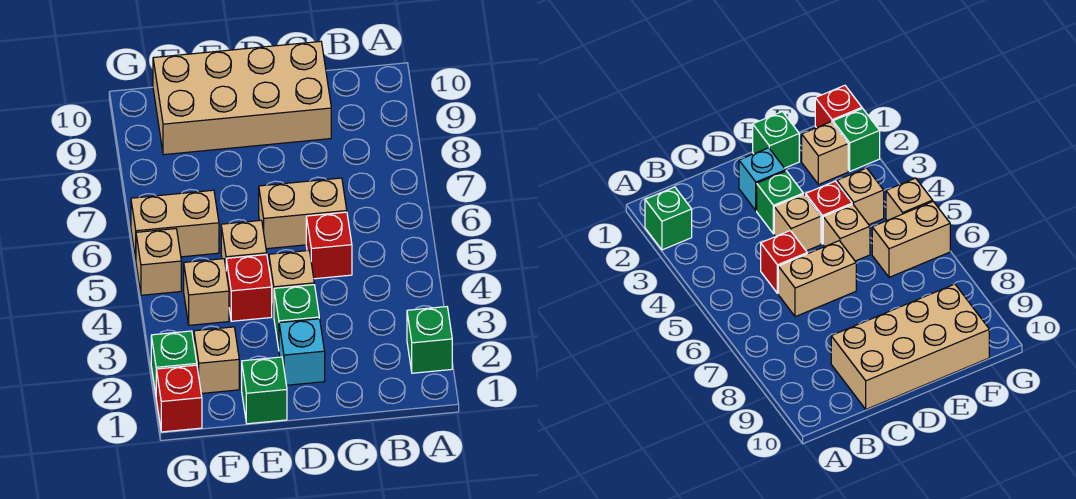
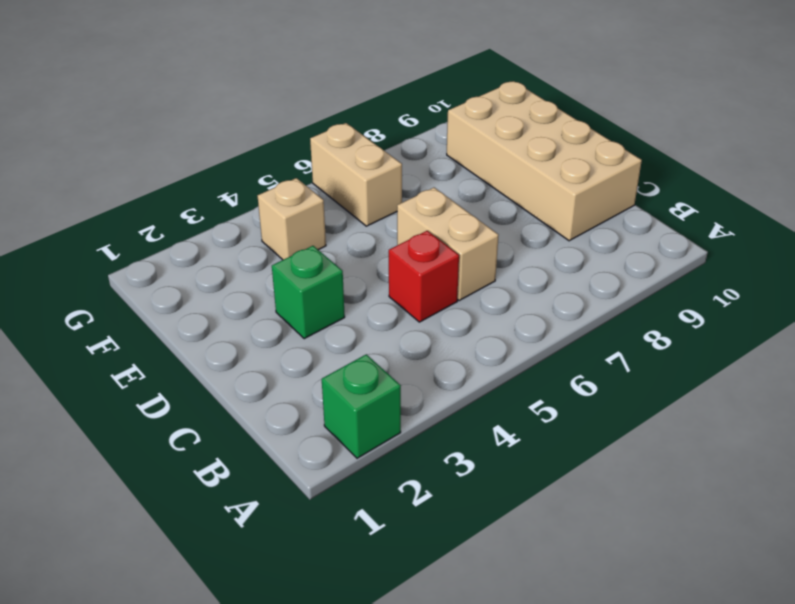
none -> cyan brick D2 level 1
none -> tan brick D4 level 1
none -> green brick E1 level 1

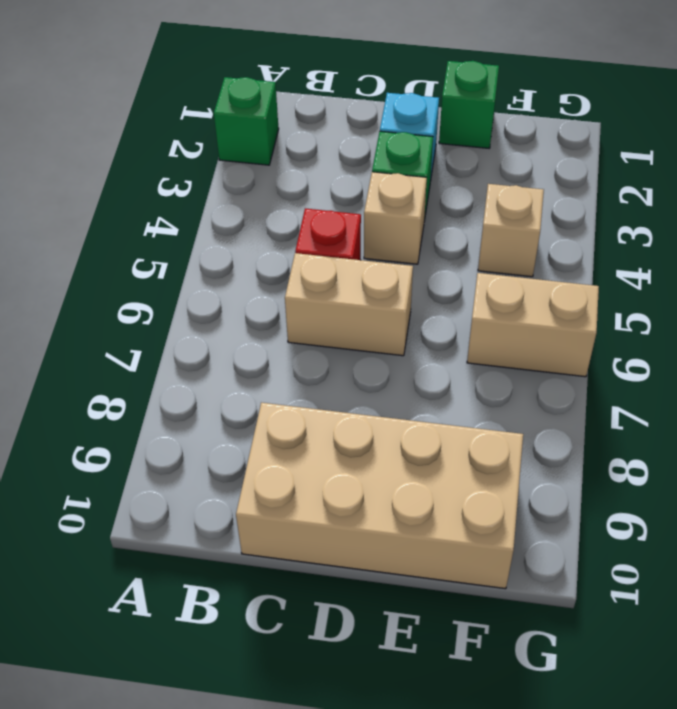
none -> red brick E4 level 1
none -> tan brick E5 level 1
none -> tan brick F2 level 1

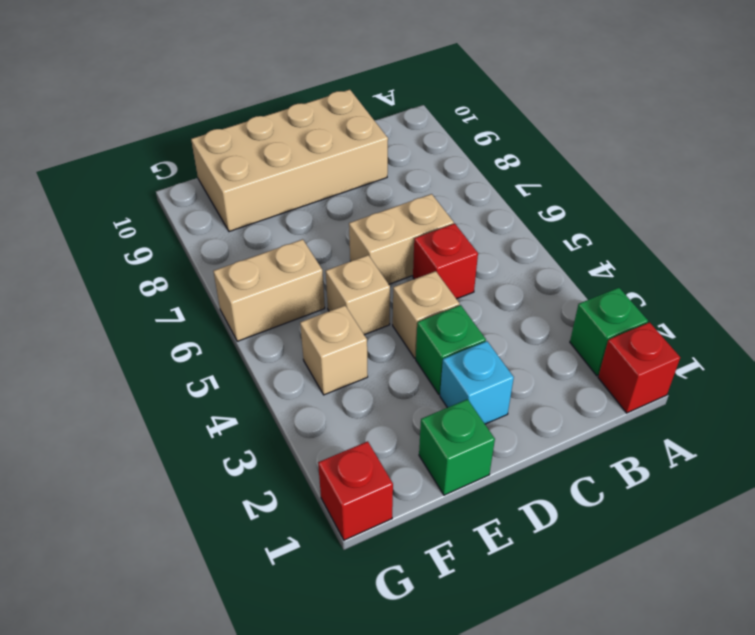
red brick A1 level 1 -> red brick E4 level 1
none -> tan brick F2 level 1
none -> green brick G2 level 1
none -> tan brick G5 level 1

